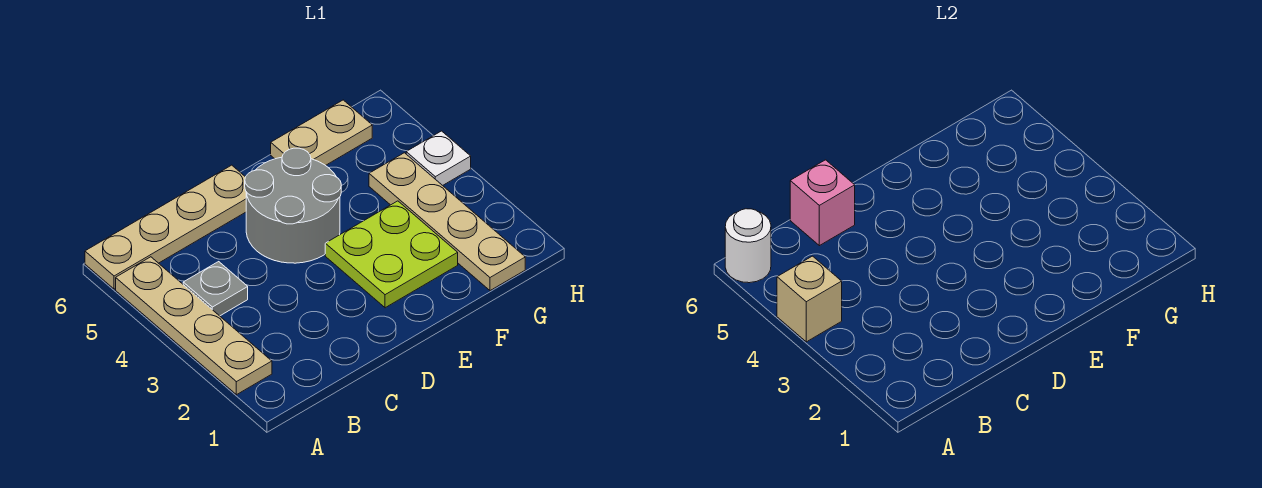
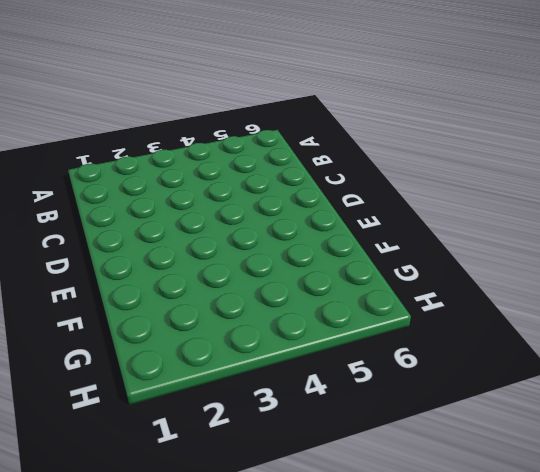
none -> tan plate A2:A5 level 1
none -> tan plate A6:D6 level 1

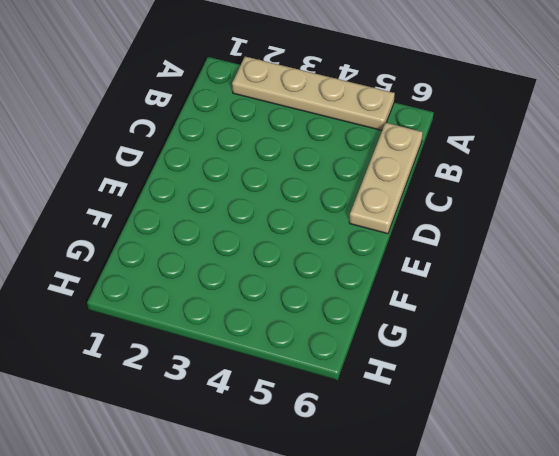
tan plate B6:D6 level 1 -> tan plate A6:D6 level 1
none -> grey plate B4 level 1
none -> grey round brick D4:E5 level 1

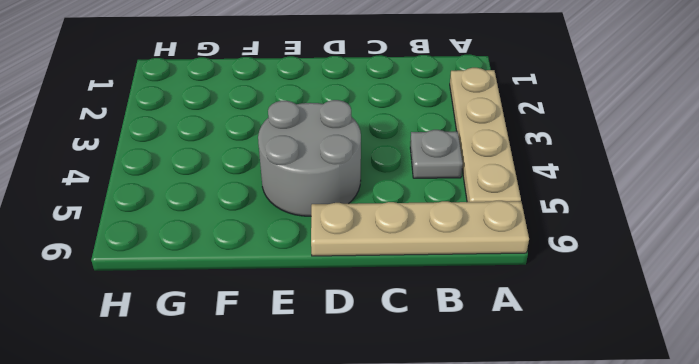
none -> lime plate E2:F3 level 1
none -> tan plate F6:G6 level 1

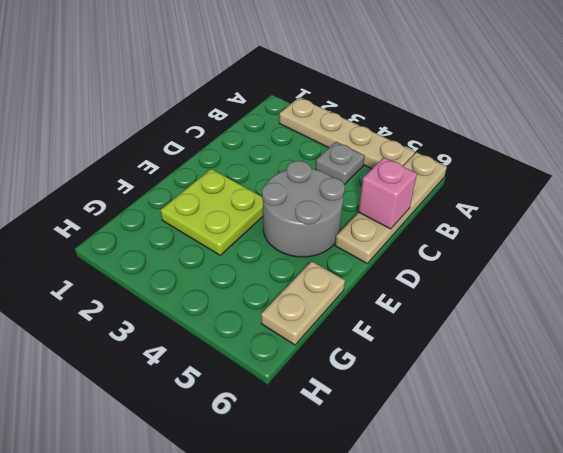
none -> tan plate G1:G4 level 1
none -> white plate H4 level 1

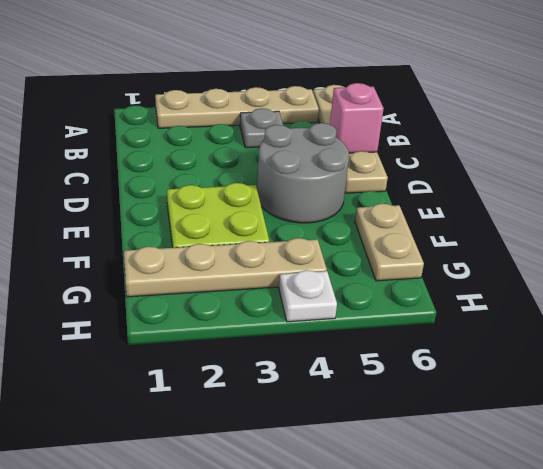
none -> tan brick A4 level 2
none -> white round brick A6 level 2

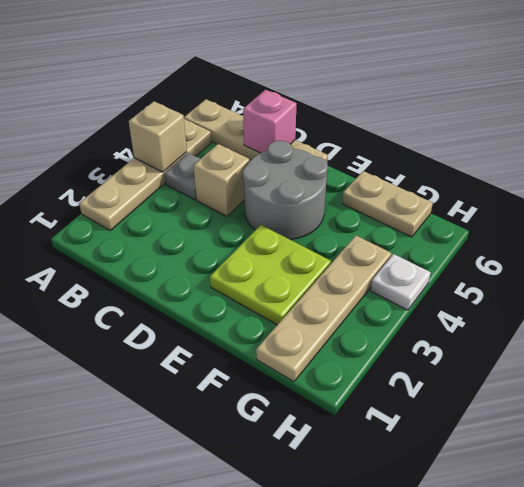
tan brick C4 level 1 -> none
none -> white round brick A6 level 2

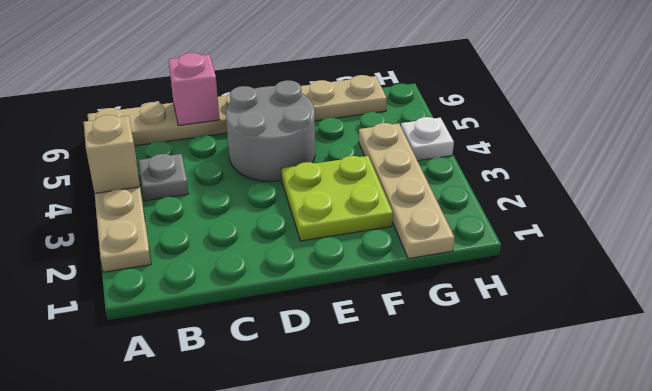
none -> white round brick A6 level 2

